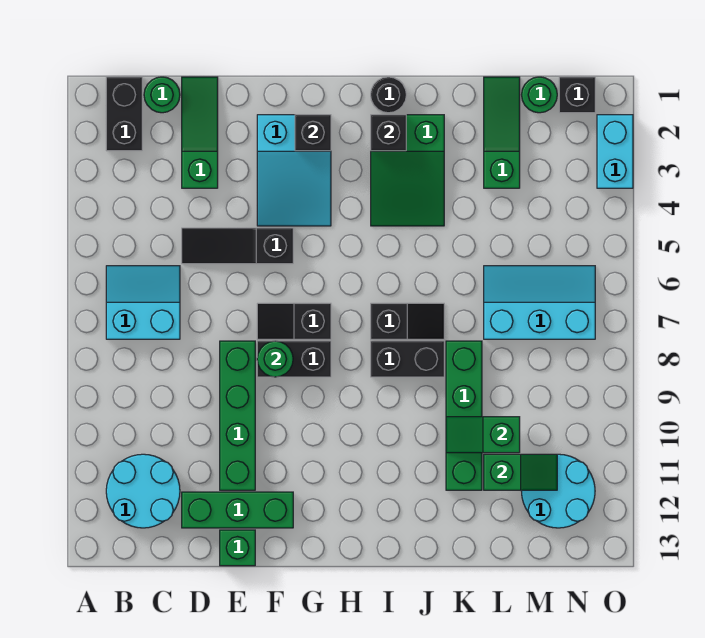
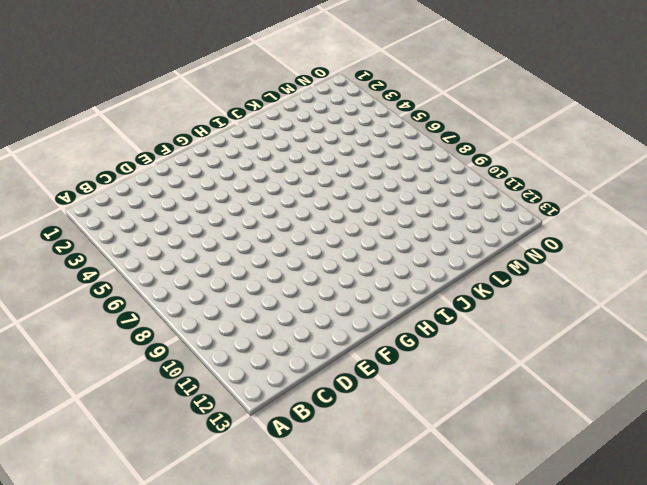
none -> black brick B1:B2 level 1
none -> cyan slope B6:C7 level 1 top 7
none -> cyan round brick B11:C12 level 1

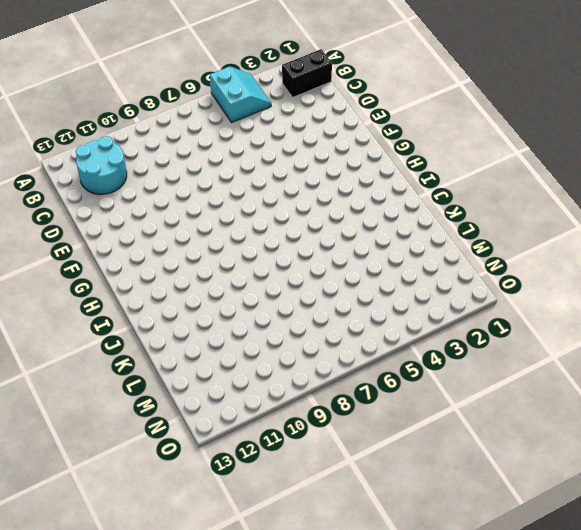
cyan slope A4:B5 level 1 top 5 -> cyan slope B6:C7 level 1 top 7
none -> green round brick C1 level 1
none -> green slope D1:D3 level 1 top 3
none -> black slope D5:F5 level 1 top F

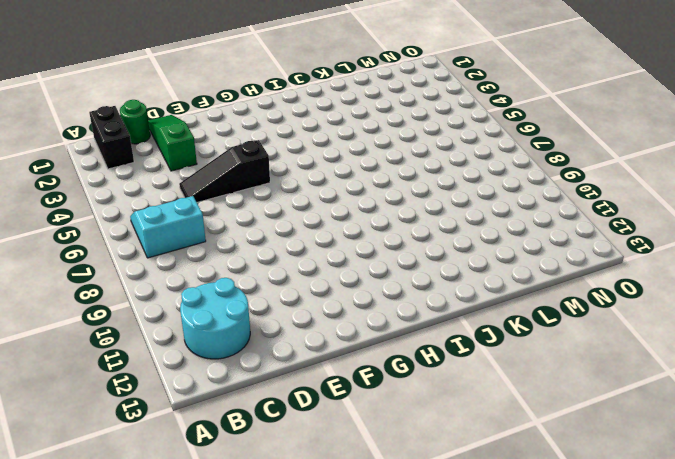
none -> green brick D12:F12 level 1
none -> green brick E8:E11 level 1
none -> green brick E13 level 1

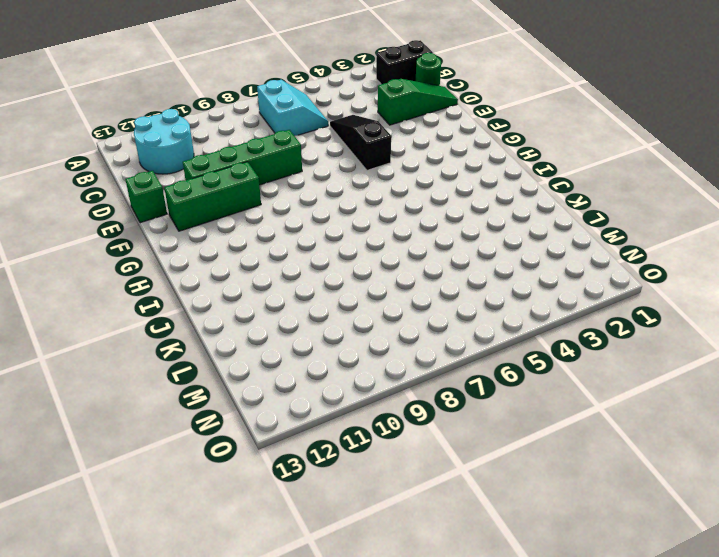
green brick F10:F12 level 1 -> green brick D12:F12 level 1
none -> cyan slope F2:G4 level 1 top 2
none -> black slope F7:G7 level 1 top G
none -> black brick F8:G8 level 1

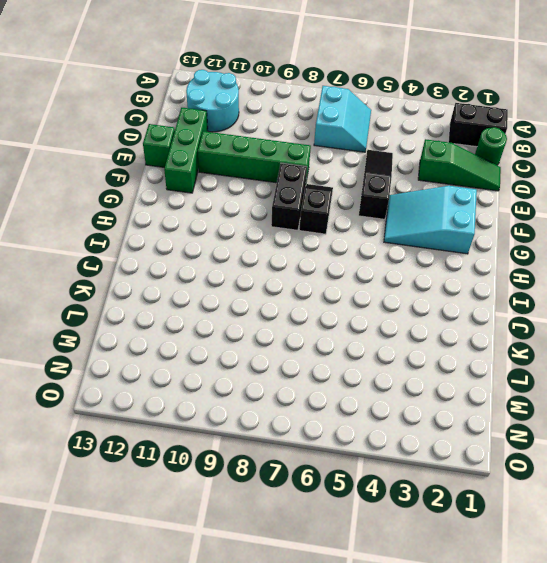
none -> black round brick I1 level 1
none -> green slope I2:J4 level 1 top 2
none -> black slope I7:J7 level 1 top I

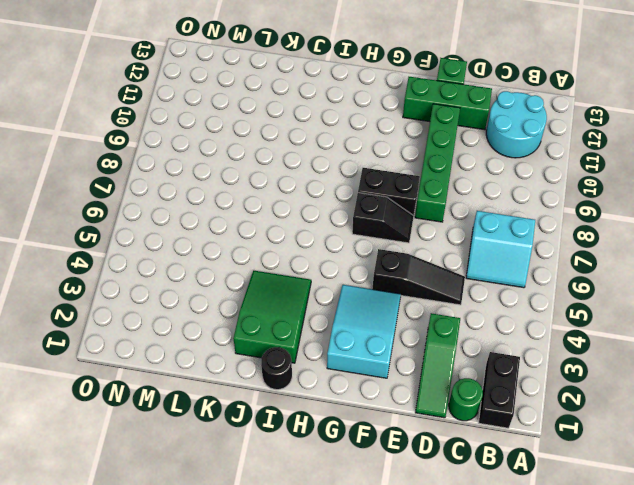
none -> black slope I7:J7 level 1 top I
none -> black brick I8:J8 level 1
none -> green brick K8:K11 level 1

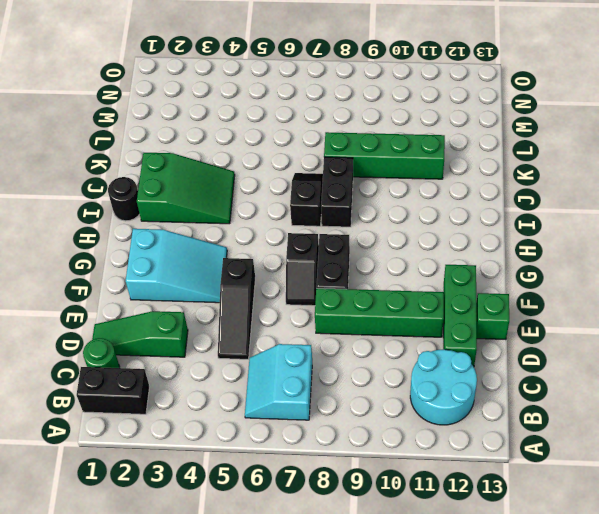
none -> green slope L1:L3 level 1 top 3
none -> cyan slope L6:N7 level 1 top 7
none -> green round brick M1 level 1

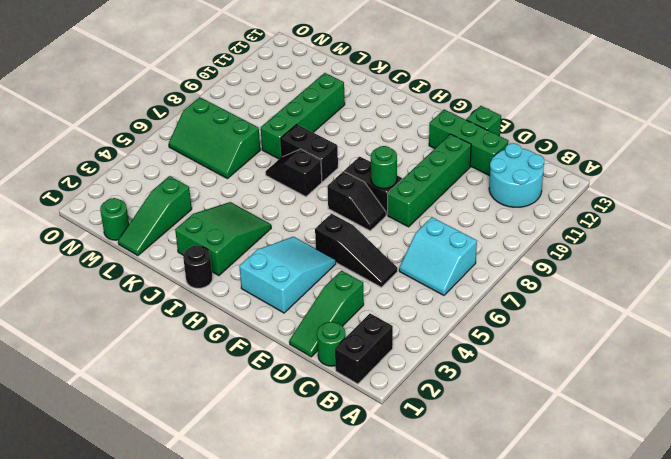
green slope L6:N7 level 1 top 7 -> cyan slope L6:N7 level 1 top 7
none -> cyan round brick M11:N12 level 1
none -> black brick N1 level 1
none -> cyan brick O2:O3 level 1

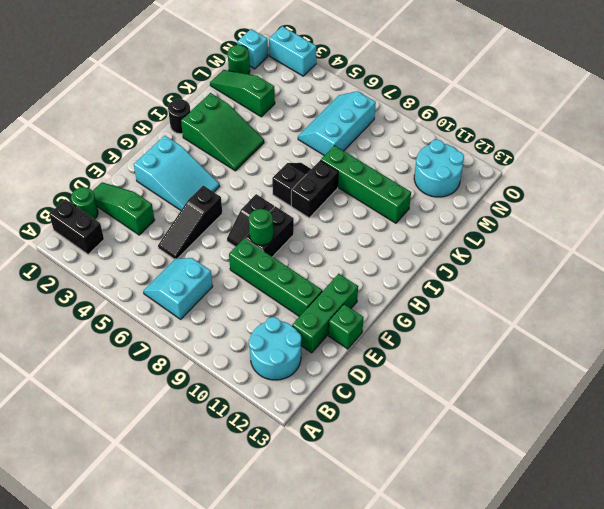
cyan brick N1 level 1 -> black brick N1 level 1
none -> black brick G2 level 2
none -> black brick I2 level 2
none -> green slope K10:L10 level 2 top L

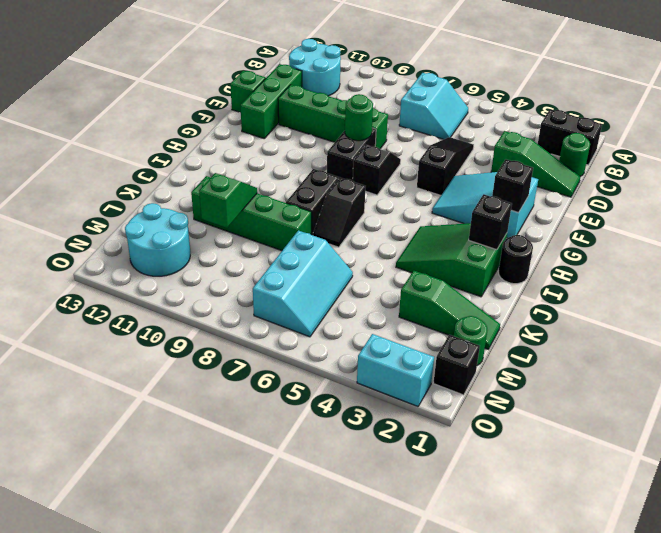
none -> green slope L11:M11 level 2 top L

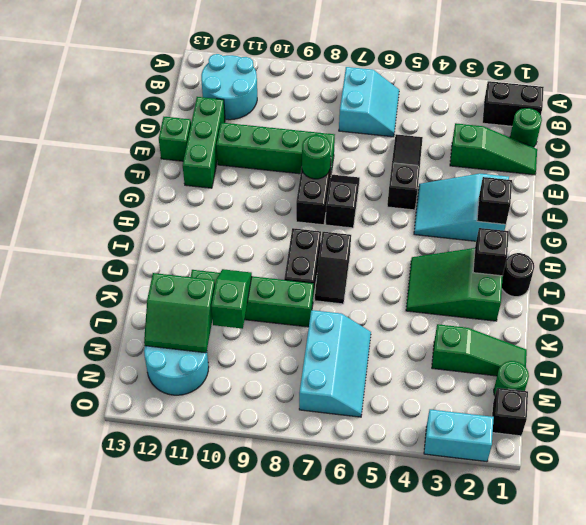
green slope L11:M12 level 2 top L -> green slope L11:M11 level 2 top L

